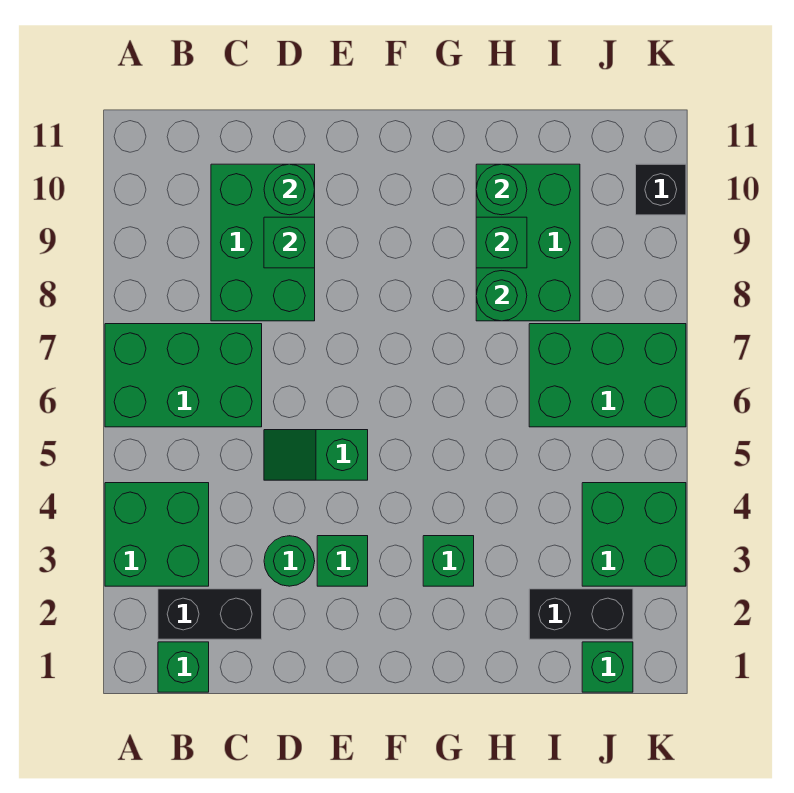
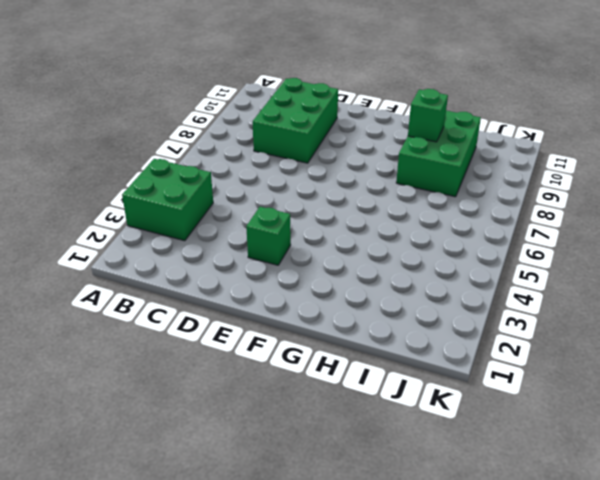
none -> green brick A6:C7 level 1
none -> green brick B1 level 1
none -> black brick B2:C2 level 1

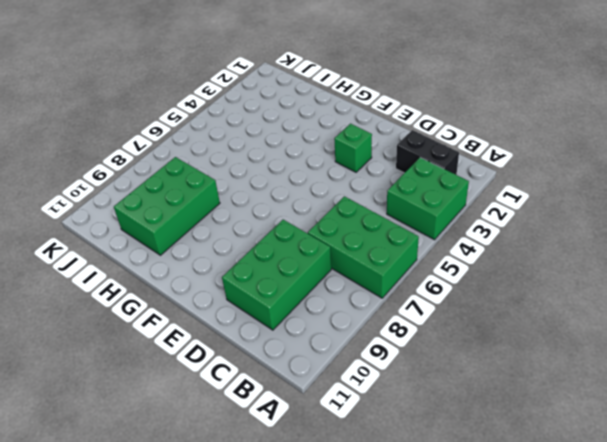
none -> green brick B1 level 1
none -> green round brick D3 level 1
none -> green slope D5:E5 level 1 top E

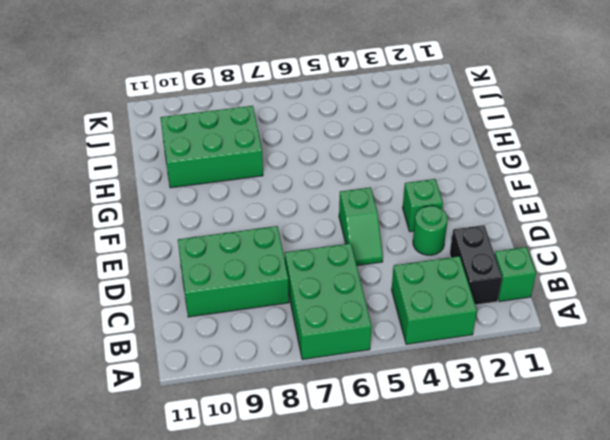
none -> green brick G3 level 1
none -> black brick I2:J2 level 1
none -> green brick I6:K7 level 1

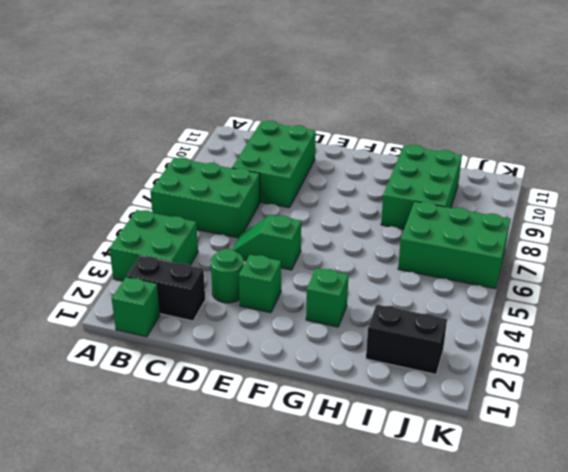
none -> green brick J1 level 1
none -> green brick J3:K4 level 1
none -> black brick K10 level 1

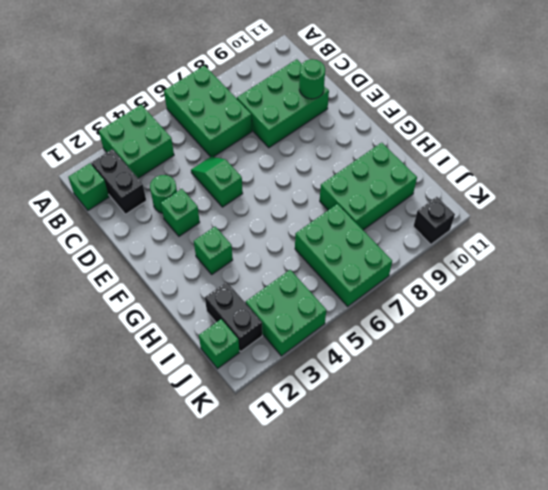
none -> green brick D9 level 2
none -> green round brick H8 level 2
none -> green brick H9 level 2

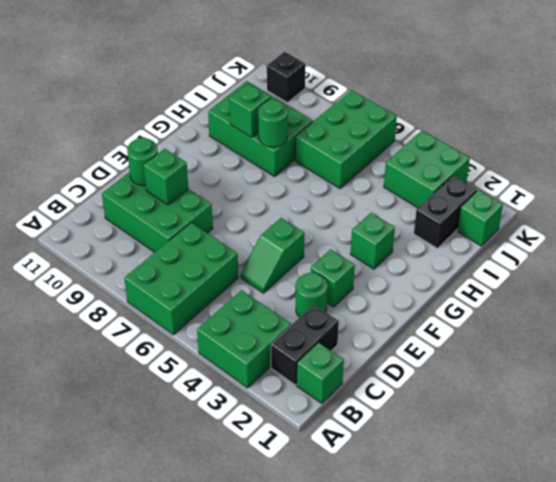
none -> green round brick H10 level 2

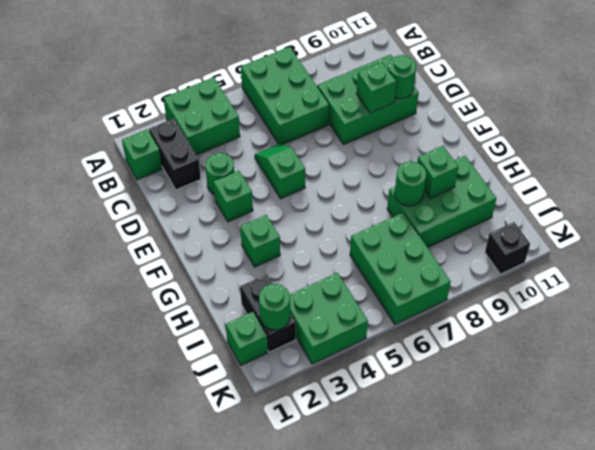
green round brick J2 level 2 -> green round brick H10 level 2

